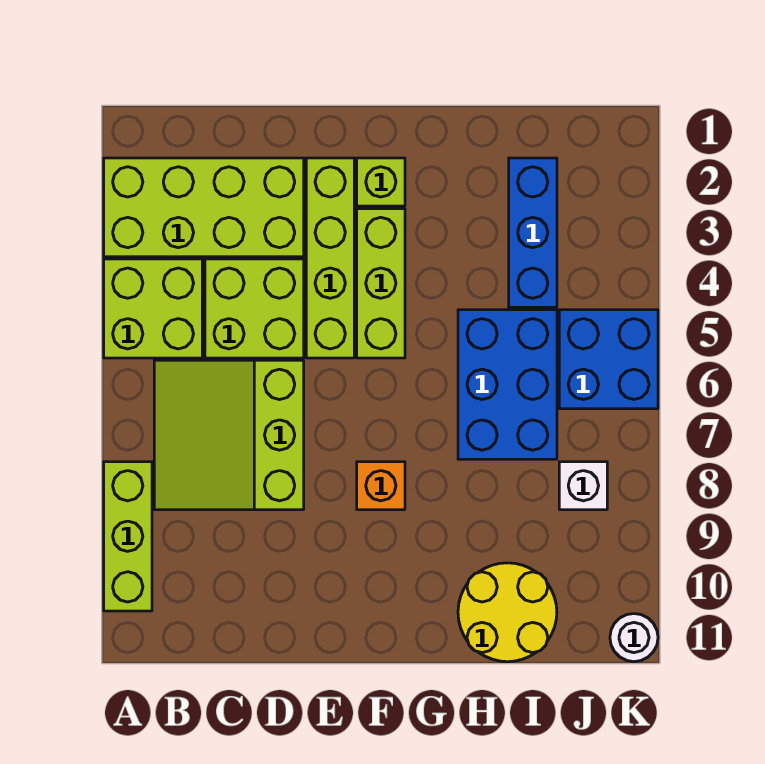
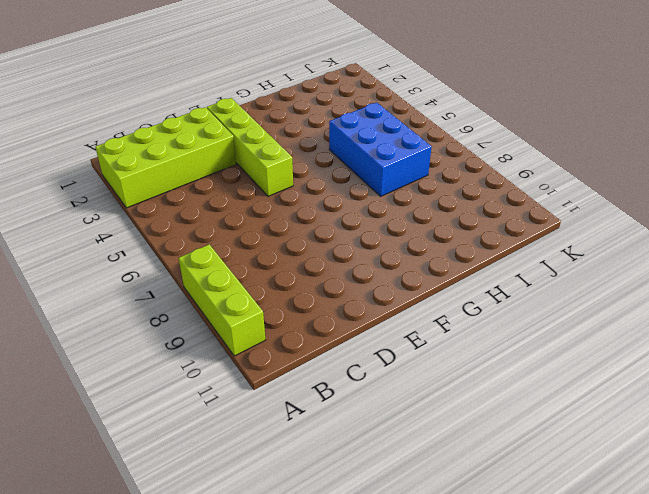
none -> lime brick A4:B5 level 1
none -> lime slope B6:D8 level 1 top D
none -> lime brick C4:D5 level 1

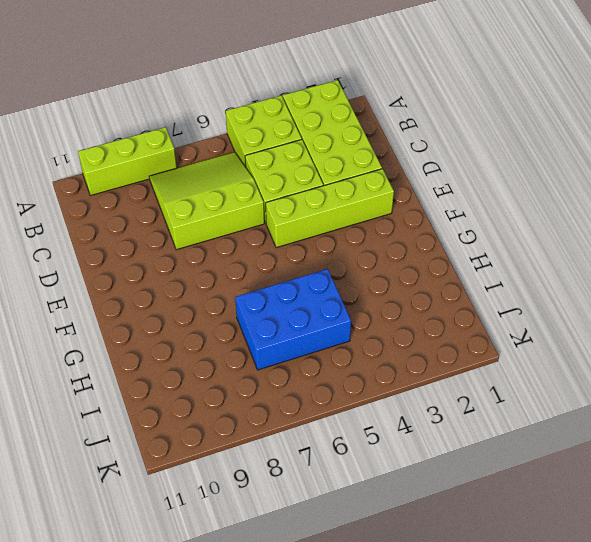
none -> lime brick F2 level 1
none -> lime brick F3:F5 level 1
none -> orange brick F8 level 1

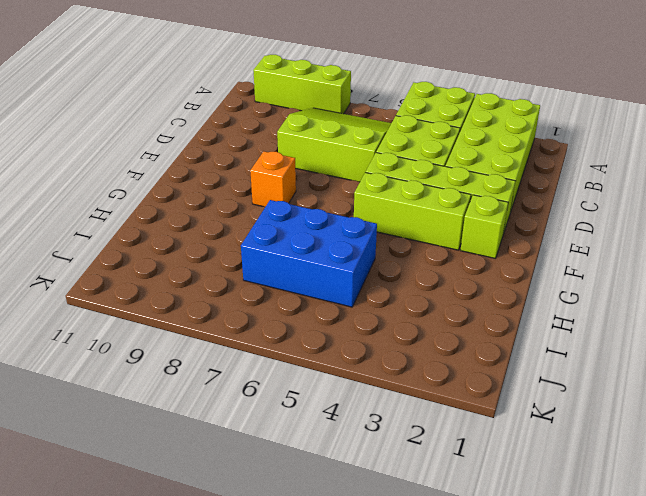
none -> yellow round brick H10:I11 level 1
none -> blue brick I2:I4 level 1
none -> blue brick J5:K6 level 1

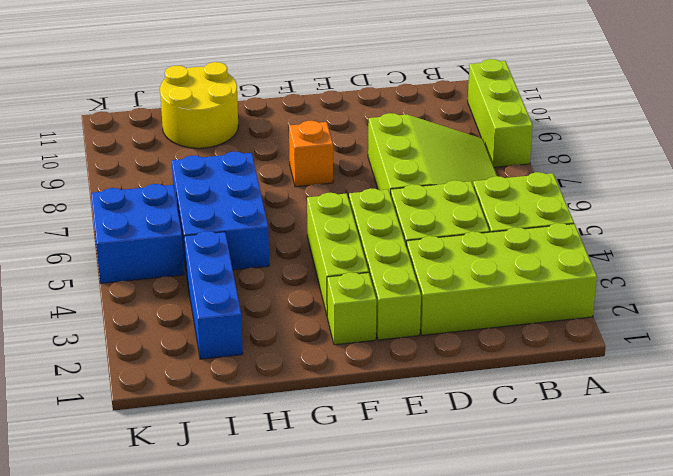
none -> white brick J8 level 1
none -> white round brick K11 level 1

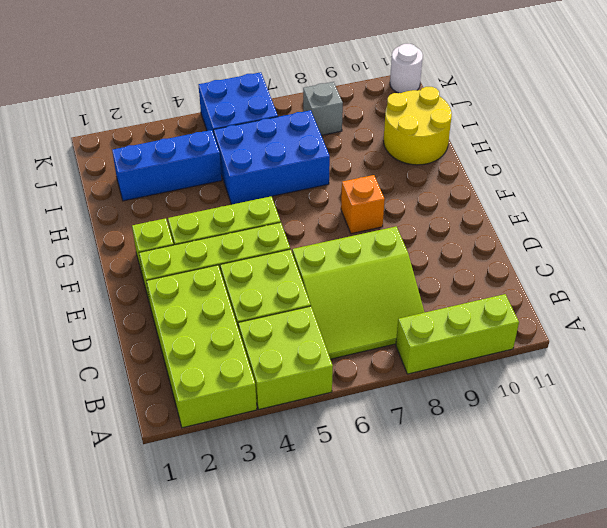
grey brick J8 level 1 -> white brick J8 level 1

